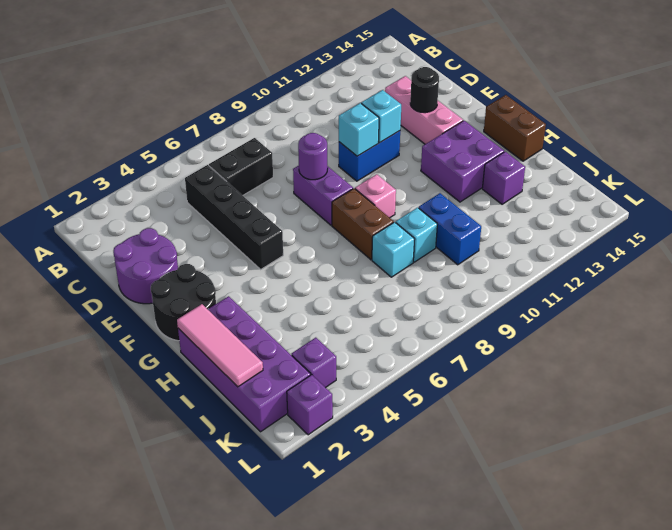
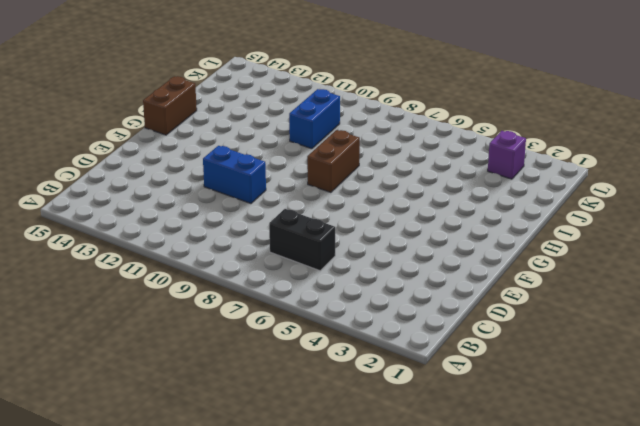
none -> black brick C5:F5 level 1
none -> purple round brick D1:E2 level 1
none -> pink brick D13:F13 level 1

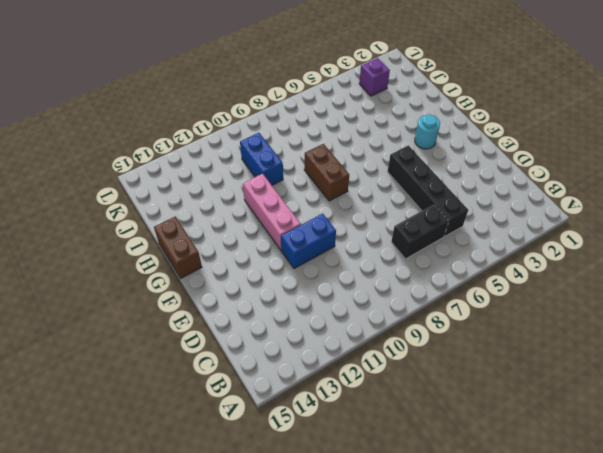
pink brick F11:H11 level 1 -> pink brick D13:F13 level 1
cyan round brick G3 level 1 -> none
none -> purple round brick D1:E2 level 1
none -> purple brick E8:F8 level 1
none -> black round brick F1:G2 level 1

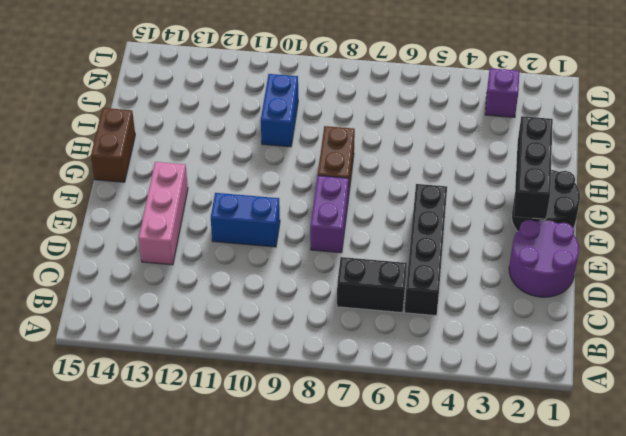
black brick F2:H2 level 2 -> none
none -> pink brick G9 level 1
none -> purple brick G12:H13 level 1
none -> purple brick H1:K2 level 1

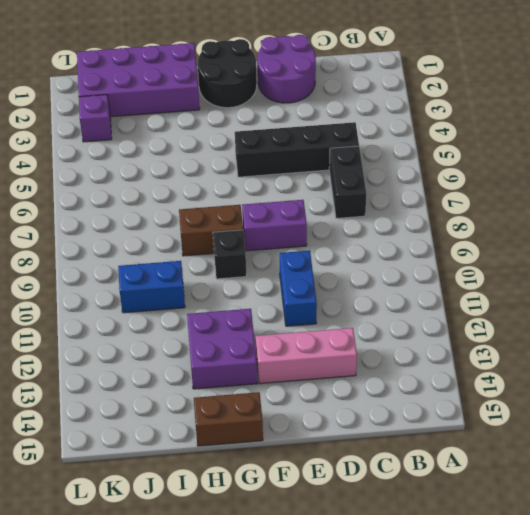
black brick G9 level 1 -> pink brick G9 level 1
none -> cyan brick I8 level 1
none -> cyan brick I9 level 1
none -> purple brick I13 level 1

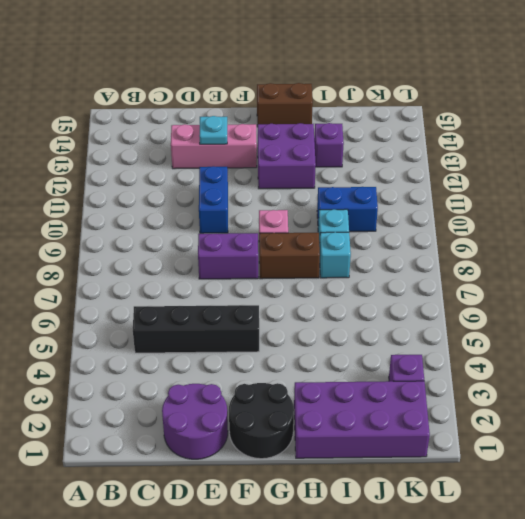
cyan plate E13 level 2 -> black round brick E13 level 2
none -> black brick C6:C7 level 1
none -> purple brick L2 level 1
none -> purple round brick E8 level 2

